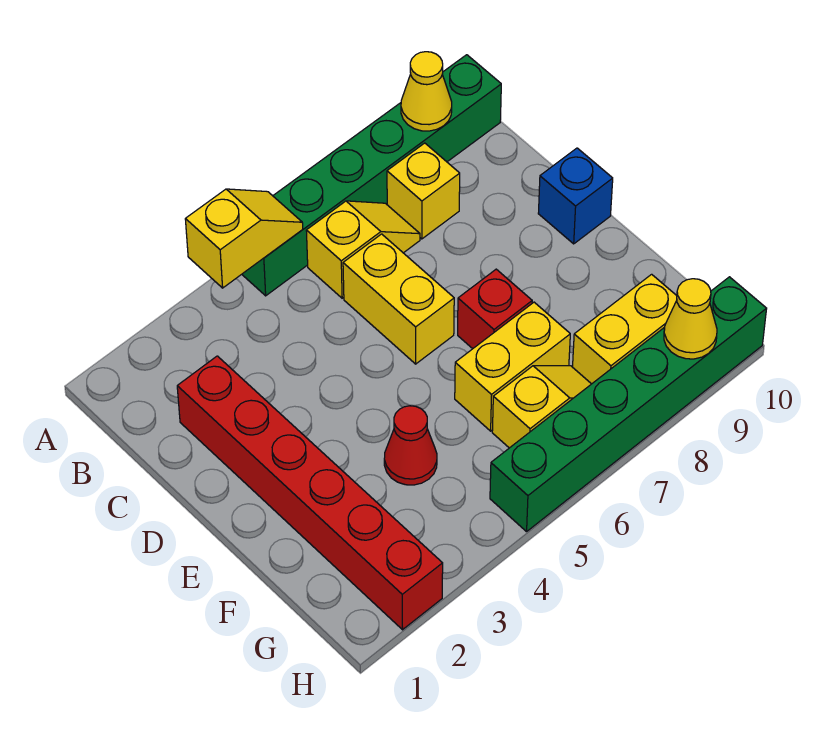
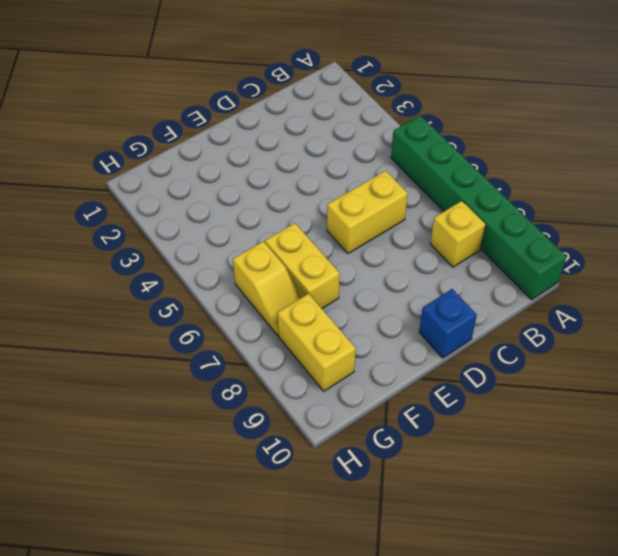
none -> yellow slope B6:B7 level 1 top 6
none -> red brick C2:H2 level 1
none -> red brick E7 level 1

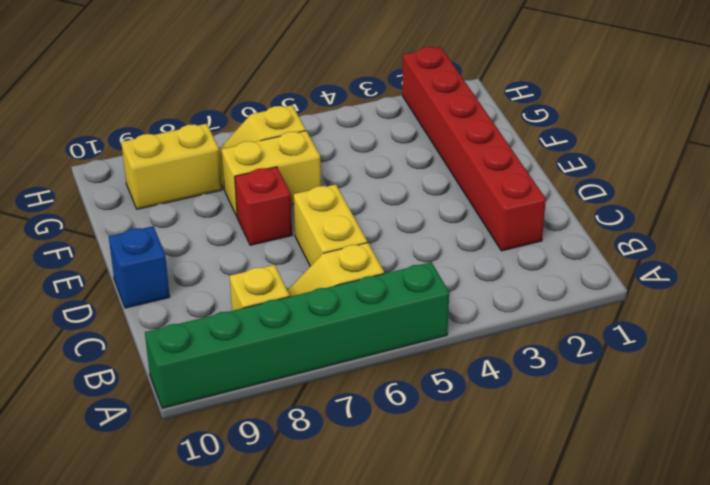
none -> red cone F4 level 1
none -> green brick H5:H10 level 1
none -> yellow slope A4:A5 level 2 top 4

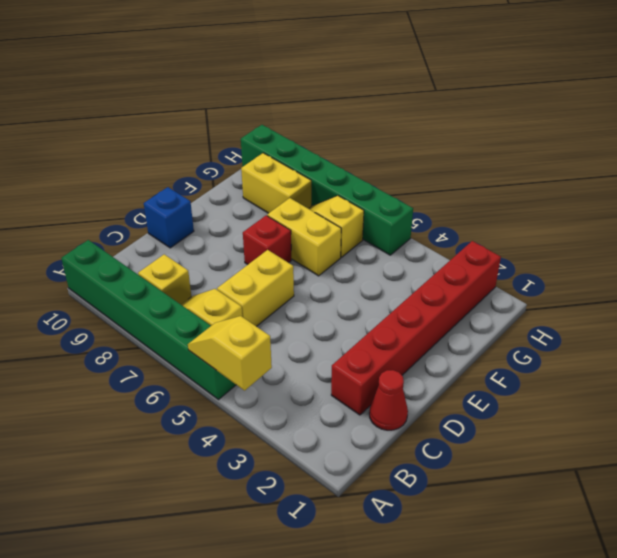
red cone C1 level 1 -> red cone F4 level 1
none -> yellow cone A9 level 2
none -> yellow cone H9 level 2

